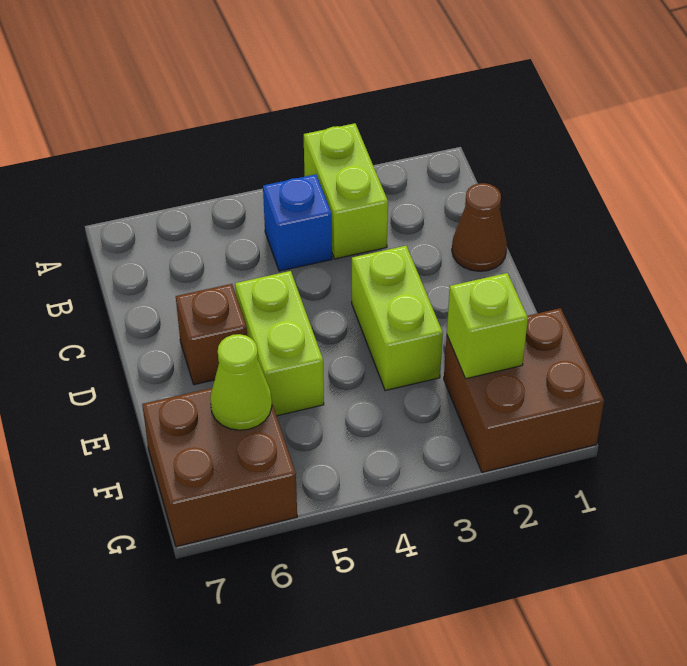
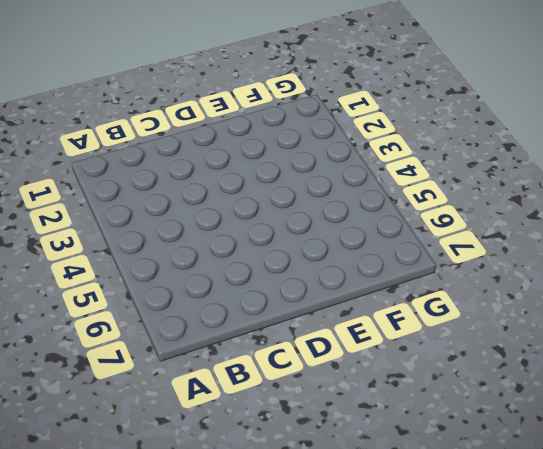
none -> lime brick A3:B3 level 1
none -> blue brick B4 level 1

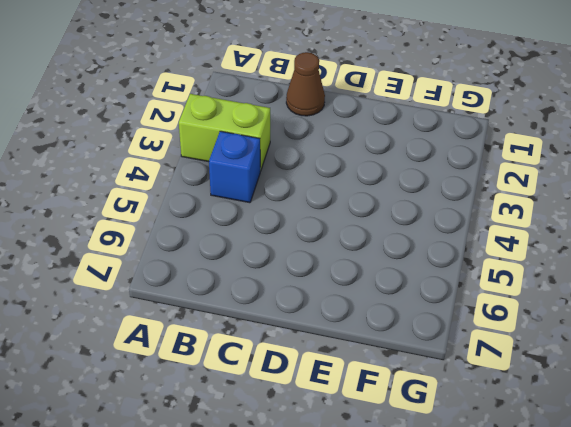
none -> lime brick D3:E3 level 1
none -> lime brick D5:E5 level 1

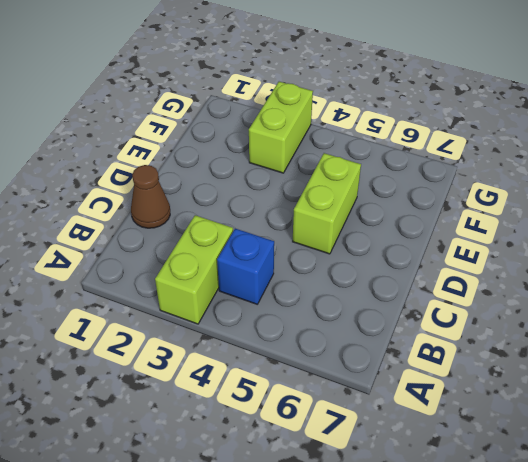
lime brick F3:G3 level 1 -> lime brick D3:E3 level 1
none -> brown brick D6 level 1
none -> brown brick F1:G2 level 1

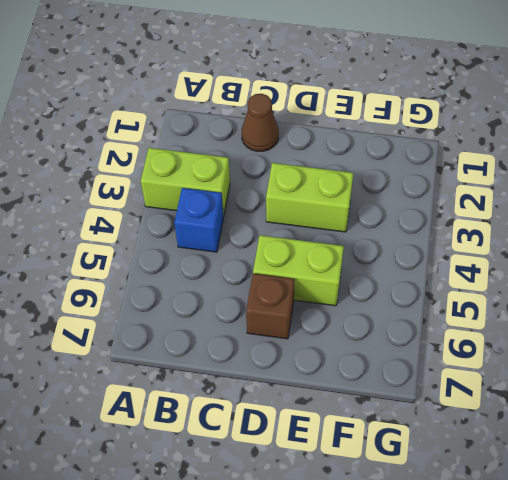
none -> brown brick F1:G2 level 1
none -> brown brick F6:G7 level 1

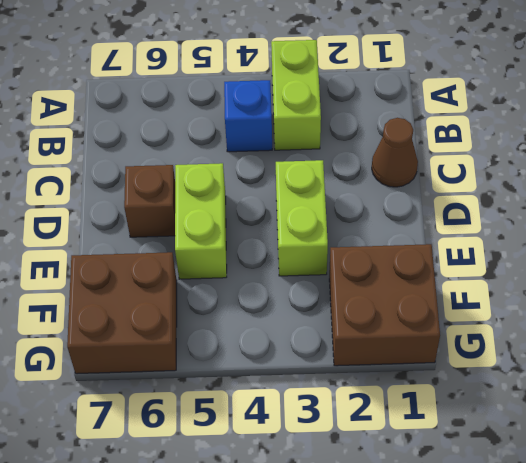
none -> lime brick F2 level 2
none -> lime cone F6 level 2

